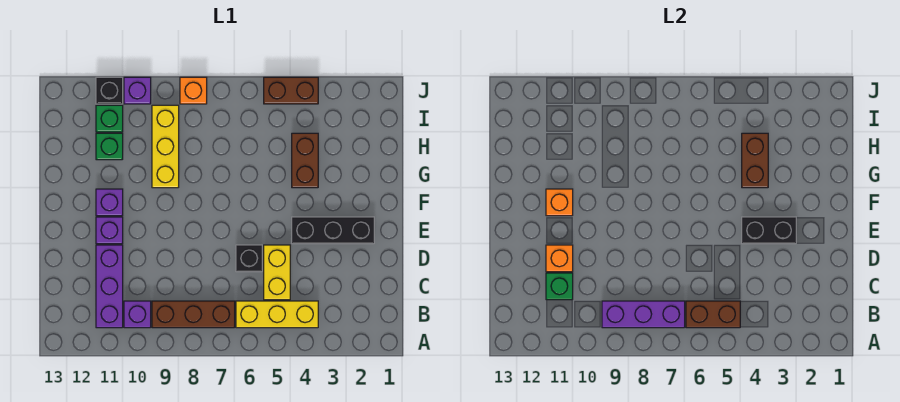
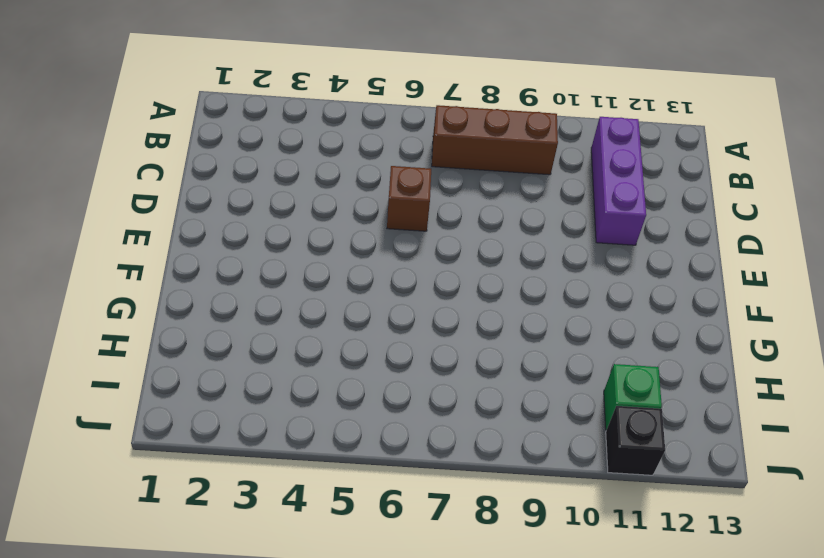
brown brick D6 level 1 -> black brick D6 level 1
none -> yellow brick B4:B6 level 1
none -> purple brick B10 level 1
none -> yellow brick C5:D5 level 1

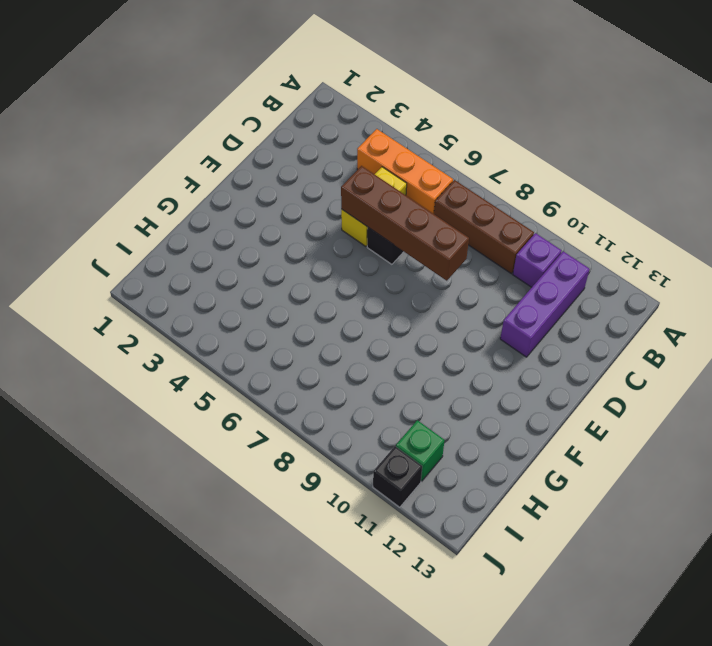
orange brick B4:B6 level 1 -> yellow brick B4:B6 level 1
brown brick D5:D8 level 2 -> none
none -> black brick E2:E4 level 1
none -> purple brick E11 level 1
none -> purple brick F11 level 1

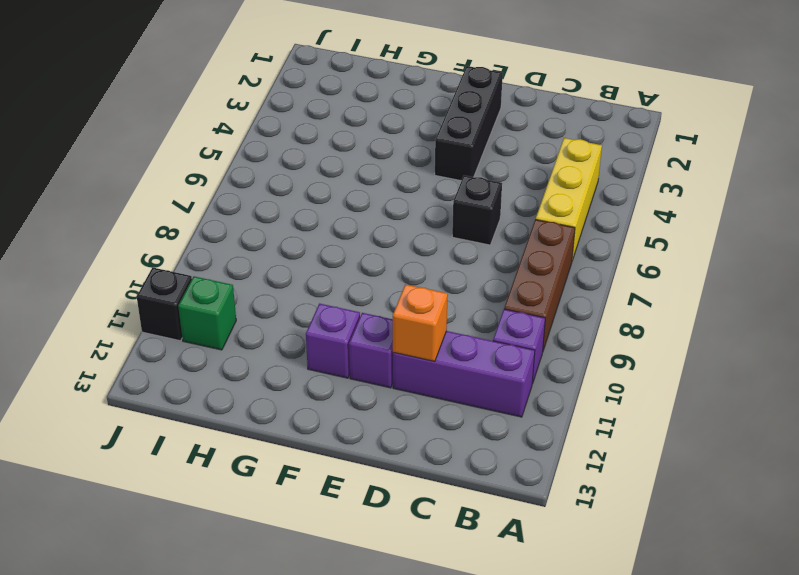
none -> yellow brick C5:D5 level 1
none -> brown brick G4:H4 level 1
none -> yellow brick G9:I9 level 1

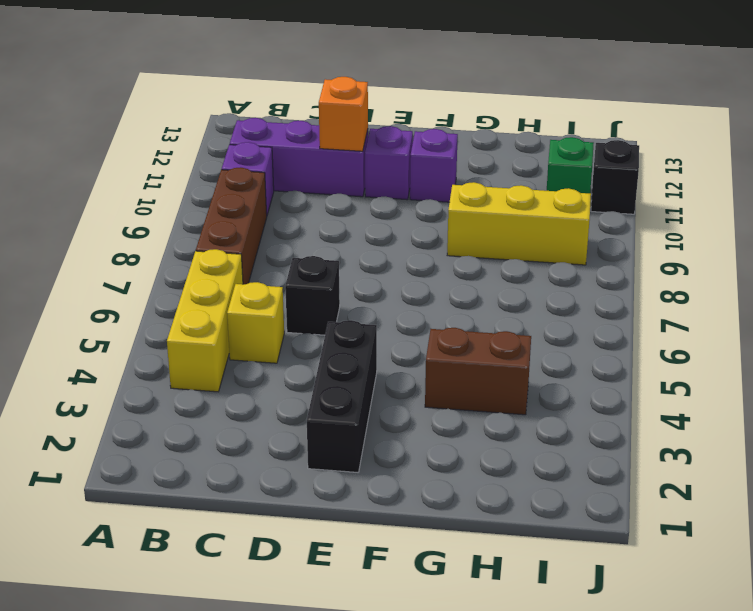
yellow brick C5 level 1 -> yellow brick C5:D5 level 1
none -> green brick H11 level 1
none -> brown brick J4:J5 level 1
none -> orange brick J8 level 1

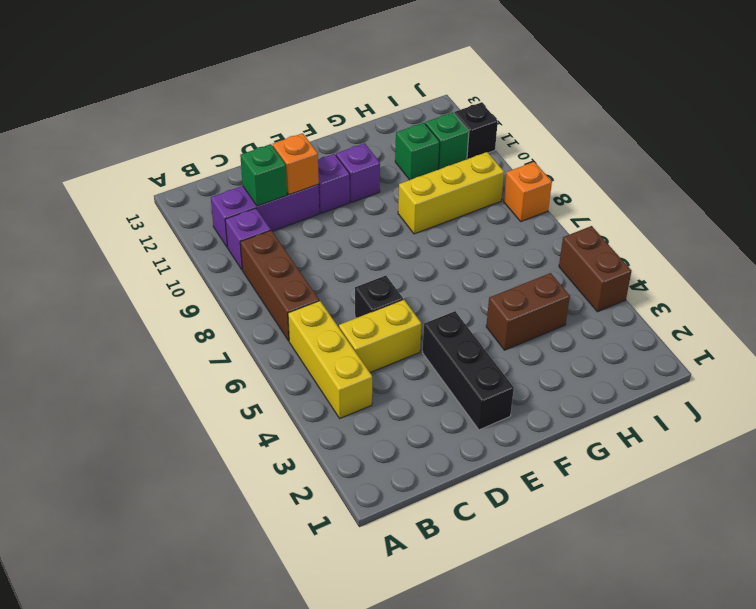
none -> purple brick J10 level 1
none -> brown brick B5:B6 level 2
none -> purple brick B7:B9 level 2

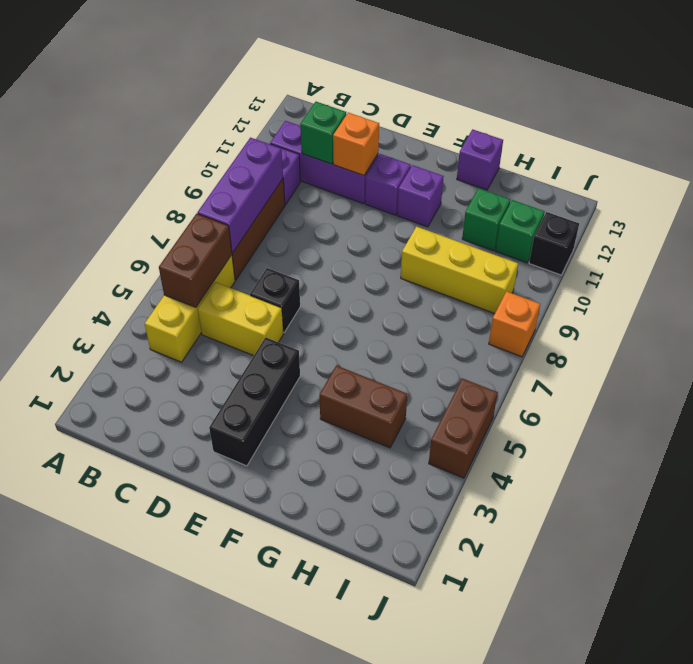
purple brick G13 level 1 -> purple brick J10 level 1
none -> black brick E3:E4 level 2
none -> orange brick F11 level 2
none -> brown brick G4:H4 level 2

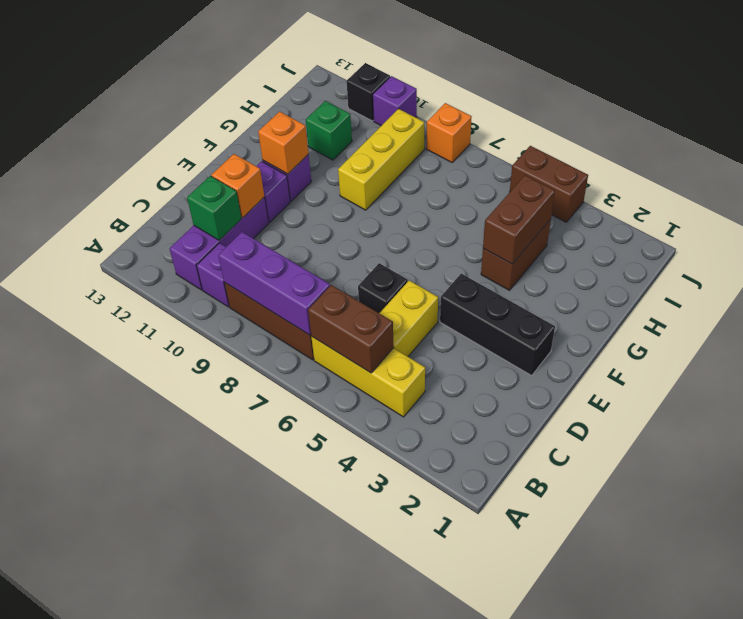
none -> green brick I11 level 1
none -> black brick E3:E4 level 2

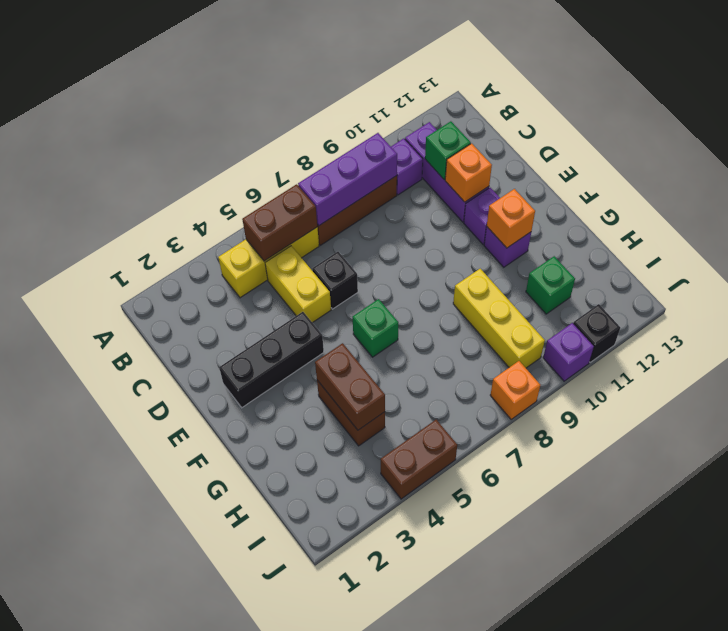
green brick F6 level 1 -> green brick I11 level 1
none -> black brick E3:E4 level 2

